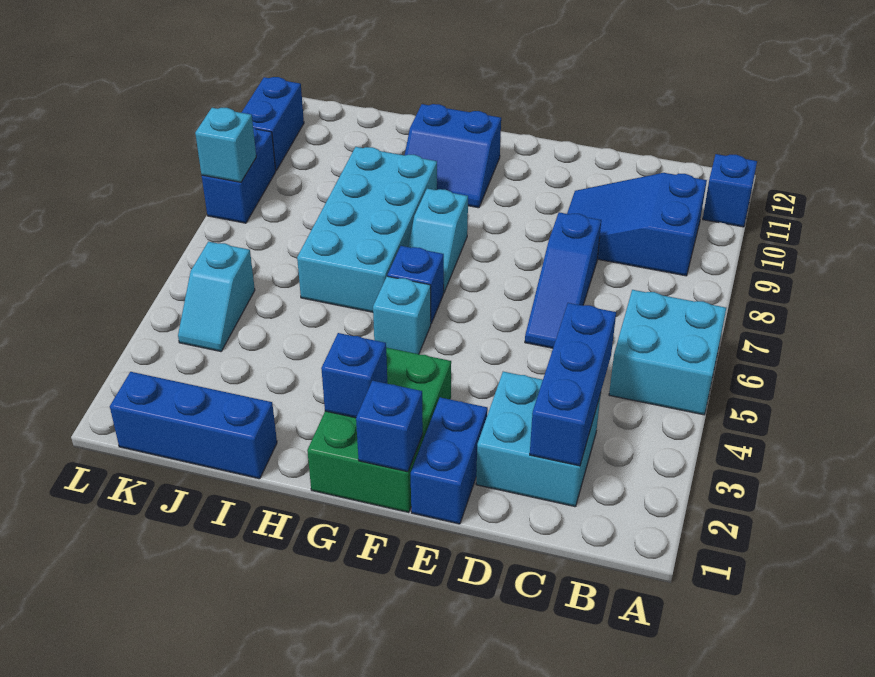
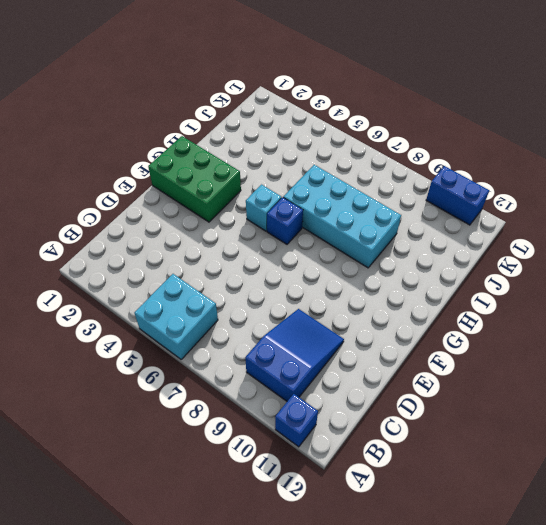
none -> cyan brick C2:D3 level 1
none -> blue slope D6:D8 level 1 top 8
none -> blue brick E1:E2 level 1

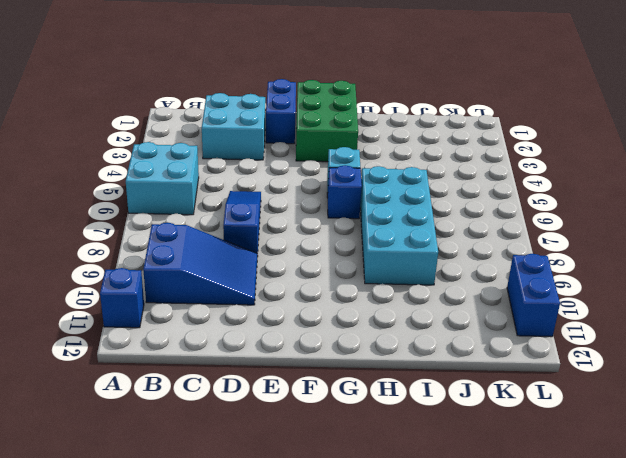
none -> cyan slope G7:G8 level 1 top 8
none -> blue slope G10:H11 level 1 top 11
none -> blue brick I1:K1 level 1

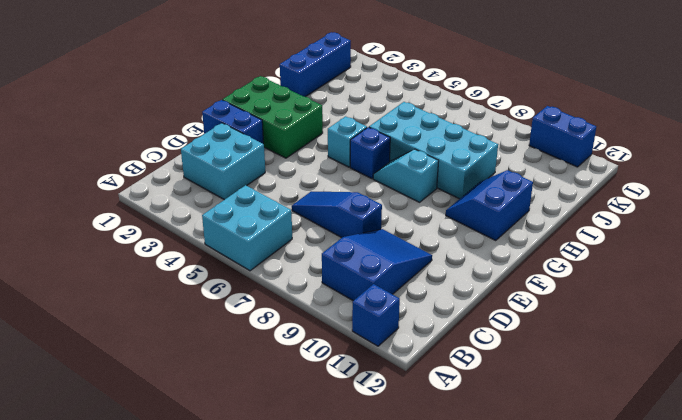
none -> cyan slope K4:K5 level 1 top 5
none -> blue brick L8:L9 level 1
none -> blue brick C2:C4 level 2

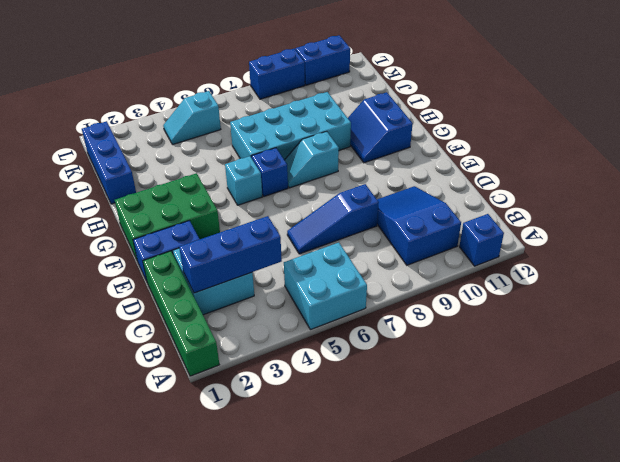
green brick A1:D1 level 1 -> none
none -> blue brick F1 level 2
none -> blue brick G2 level 2
none -> cyan brick L8 level 2

